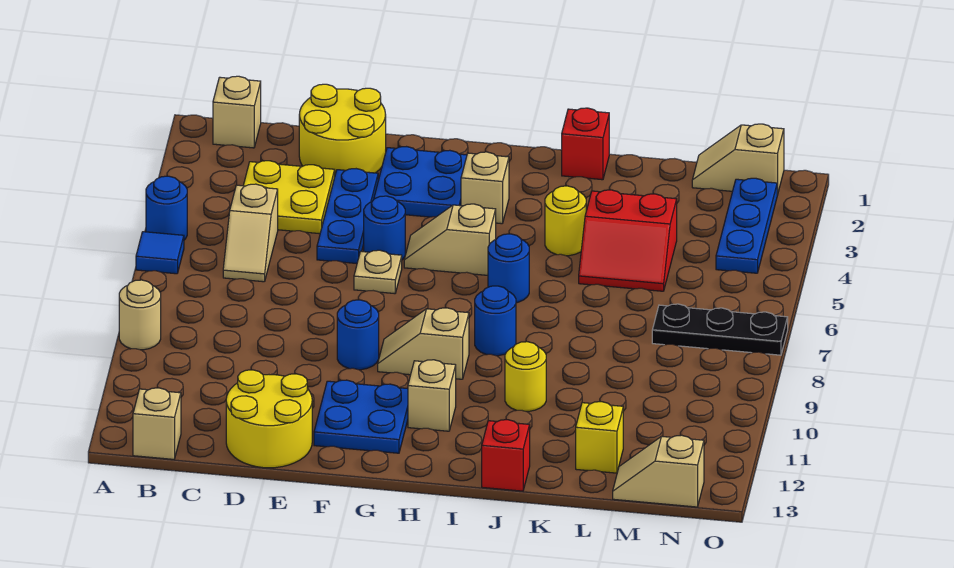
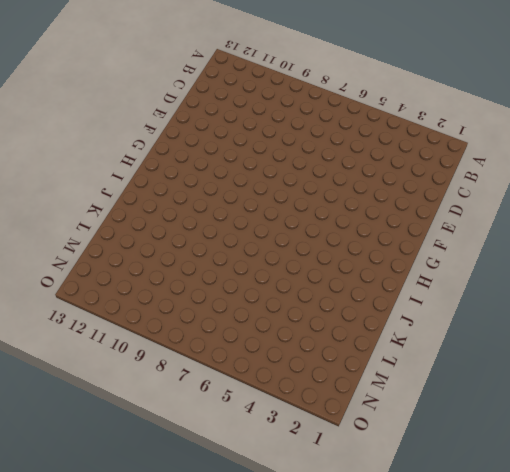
none -> blue round brick A5 level 1
none -> blue tile A6 level 1
none -> tan round brick A9 level 1
none -> tan brick B1 level 1

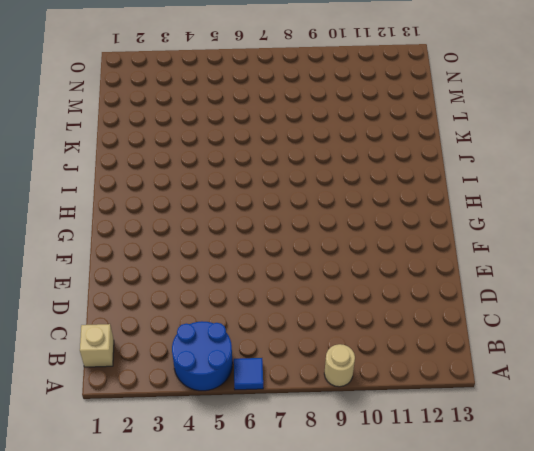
blue round brick A4:B5 level 1 -> blue round brick A5 level 1
none -> tan brick B13 level 1
none -> yellow plate C3:D4 level 1
none -> tan slope C5:C6 level 1 top 5
none -> yellow round brick D1:E2 level 1

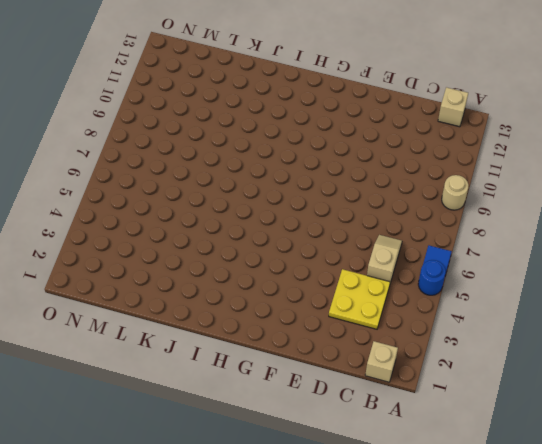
none -> yellow round brick D1:E2 level 1
none -> yellow round brick D12:E13 level 1
none -> blue plate E3:E5 level 1
none -> blue plate F2:G3 level 1

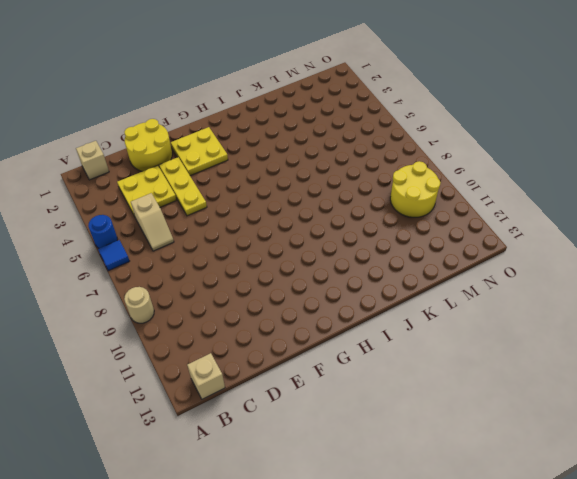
yellow plate E3:E5 level 1 -> blue plate E3:E5 level 1
yellow plate F2:G3 level 1 -> blue plate F2:G3 level 1
yellow round brick M9:N10 level 1 -> yellow round brick D12:E13 level 1
none -> blue round brick F5 level 1
none -> tan plate F6 level 1
none -> blue round brick F9 level 1
none -> blue plate F11:G12 level 1

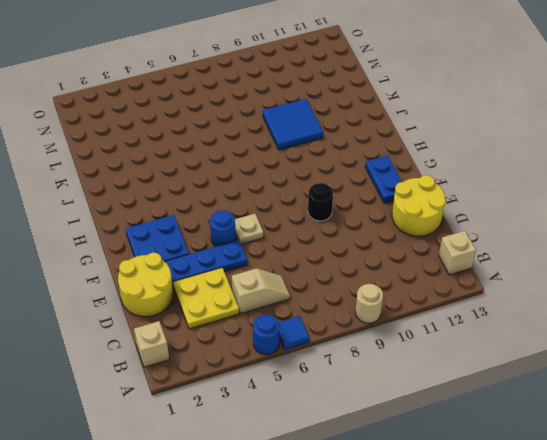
black round brick F9 level 1 -> blue round brick F9 level 1
blue plate F12:G12 level 1 -> blue plate F11:G12 level 1
blue tile J9:K10 level 1 -> yellow round brick J10 level 1
none -> tan slope G5:H5 level 1 top H
none -> tan slope G9:H9 level 1 top H
none -> tan brick H3 level 1
none -> tan brick H11 level 1

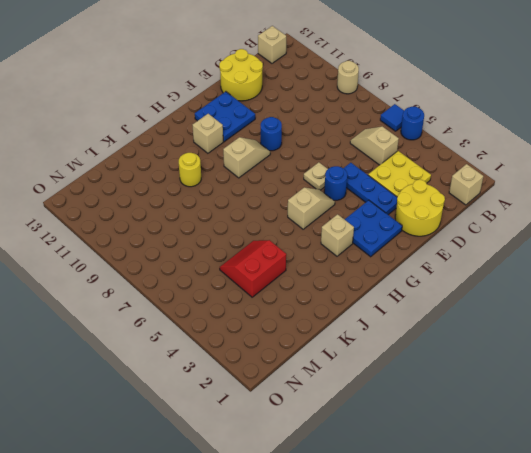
none -> blue round brick I6 level 1
none -> blue round brick I8 level 1
none -> red brick J1 level 1
none -> yellow round brick J4 level 1

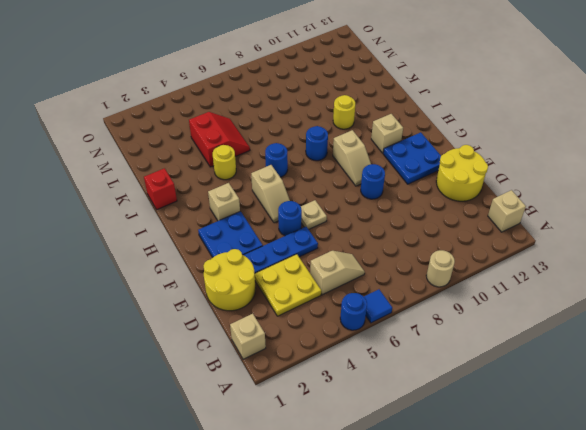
none -> red brick J13 level 1
none -> yellow brick L12 level 1
none -> tan slope M1:N1 level 1 top N
none -> black plate M7:O7 level 1

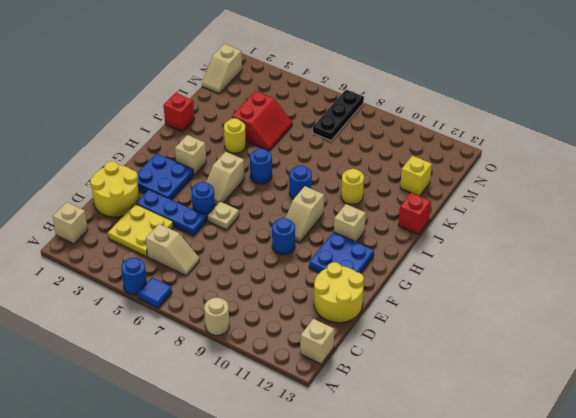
none -> tan slope M13:N13 level 1 top N
none -> blue plate N2:N4 level 1

